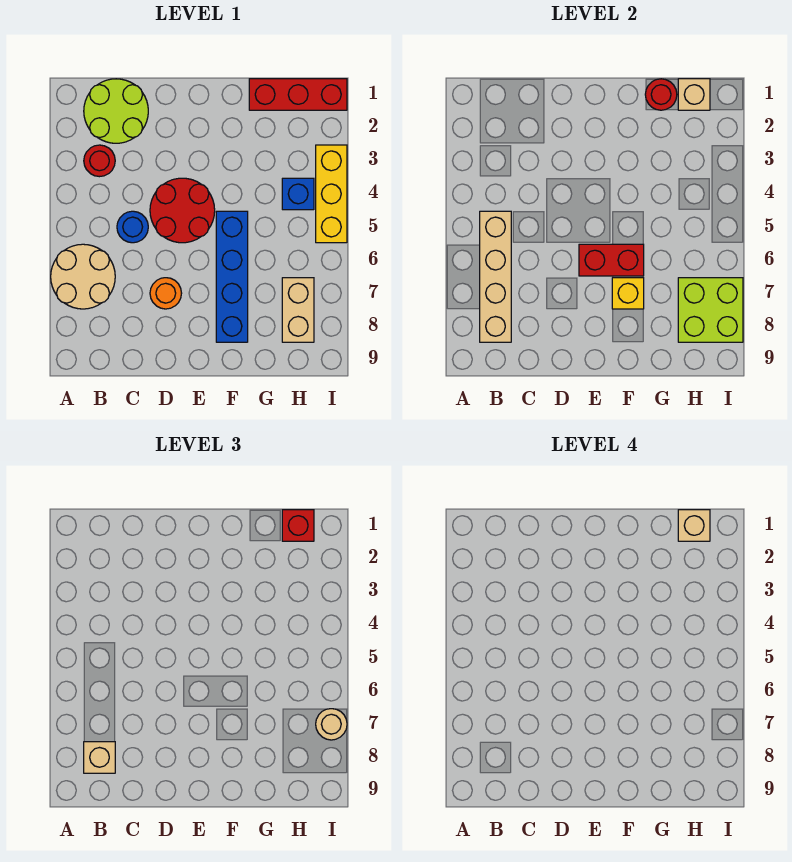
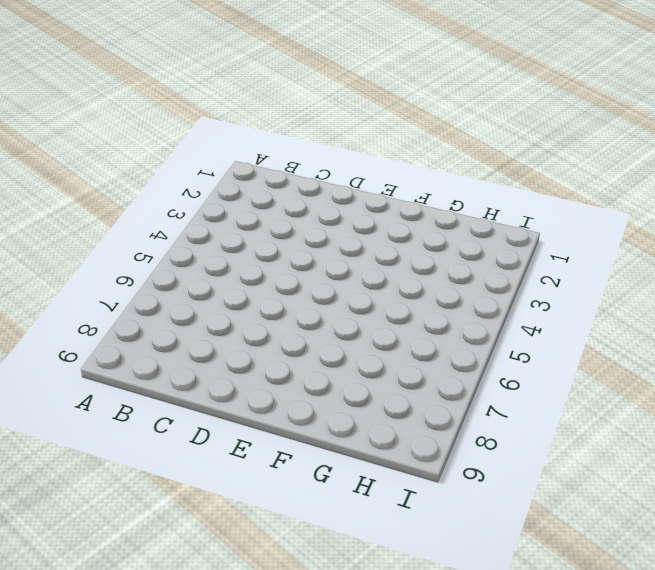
none -> tan round brick A6:B7 level 1
none -> lime round brick B1:C2 level 1
none -> red round brick B3 level 1

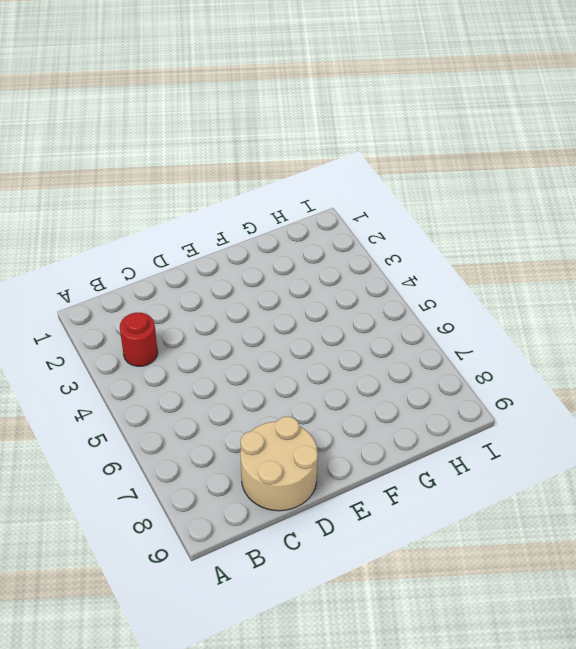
tan round brick C8:D9 level 1 -> tan round brick A6:B7 level 1
none -> lime round brick B1:C2 level 1
none -> blue round brick C5 level 1
none -> red round brick D4:E5 level 1

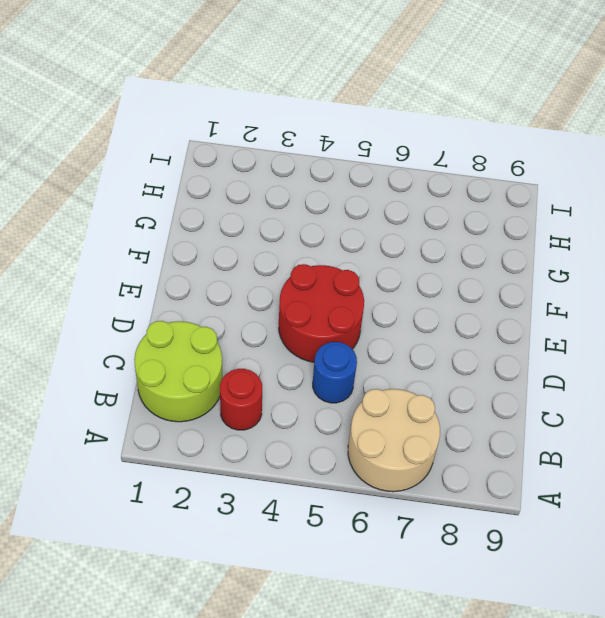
none -> orange round brick D7 level 1
none -> blue brick F5:F8 level 1
none -> red brick G1:I1 level 1

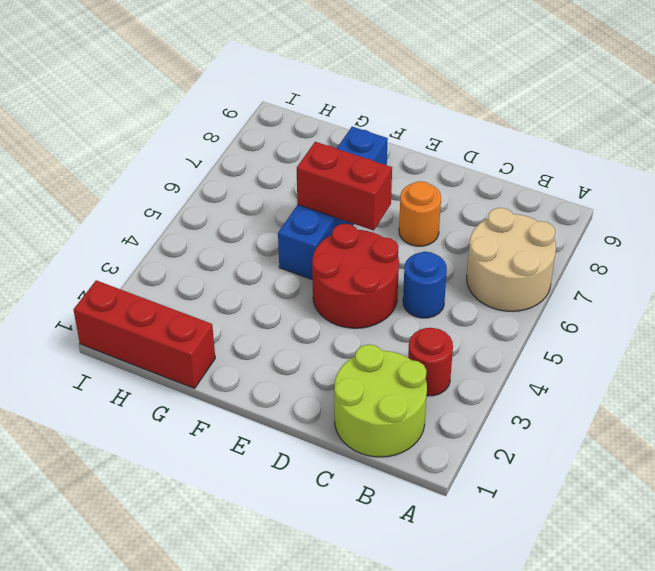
none -> blue brick H4 level 1
none -> tan brick H7:H8 level 1
none -> yellow brick I3:I5 level 1

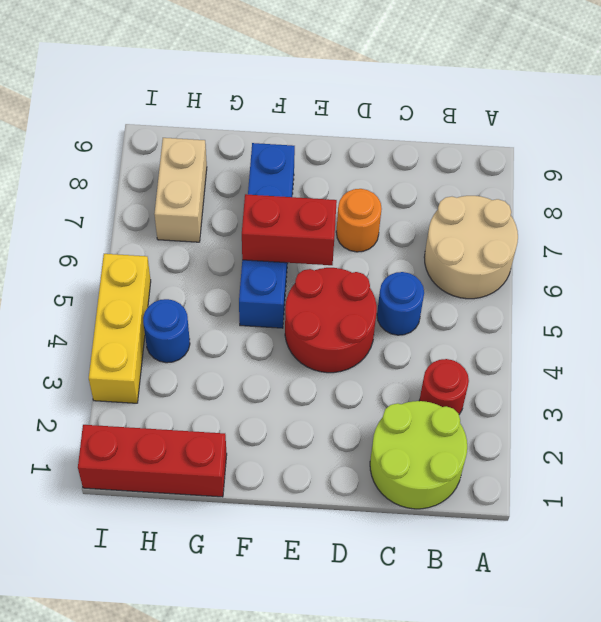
blue round brick H4 level 1 -> blue brick H4 level 1
none -> tan brick B5:B8 level 2
none -> yellow brick F7 level 2
none -> red round brick G1 level 2

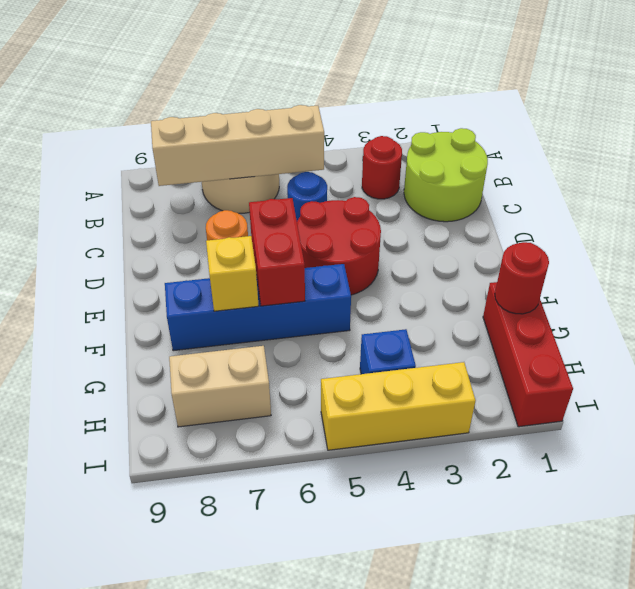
none -> tan brick H1 level 2
none -> lime brick H7:I8 level 2
none -> tan brick B8 level 3

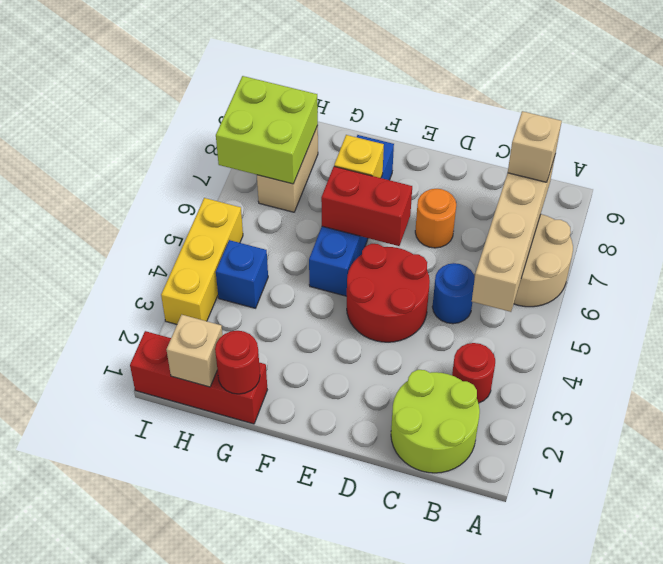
none -> red brick H1 level 3
none -> tan round brick I7 level 3
none -> tan brick H1 level 4

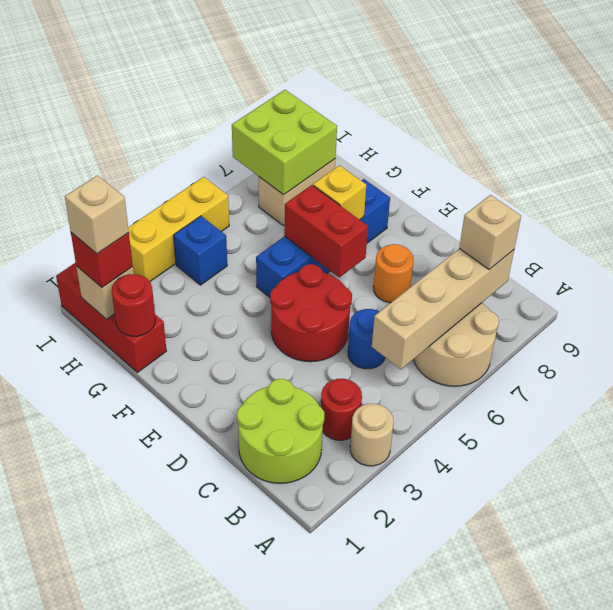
tan round brick A3 level 1 -> tan round brick I7 level 3

